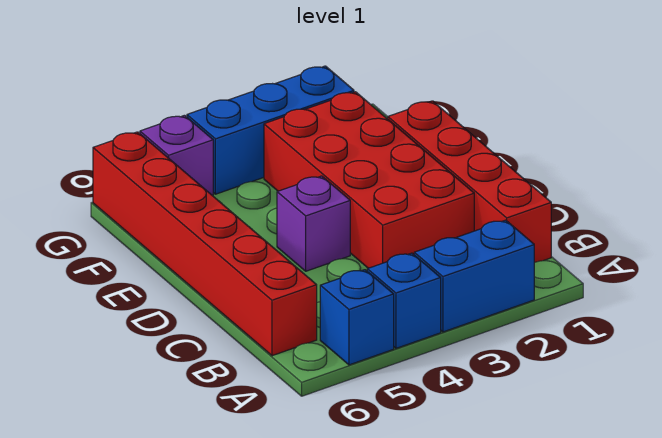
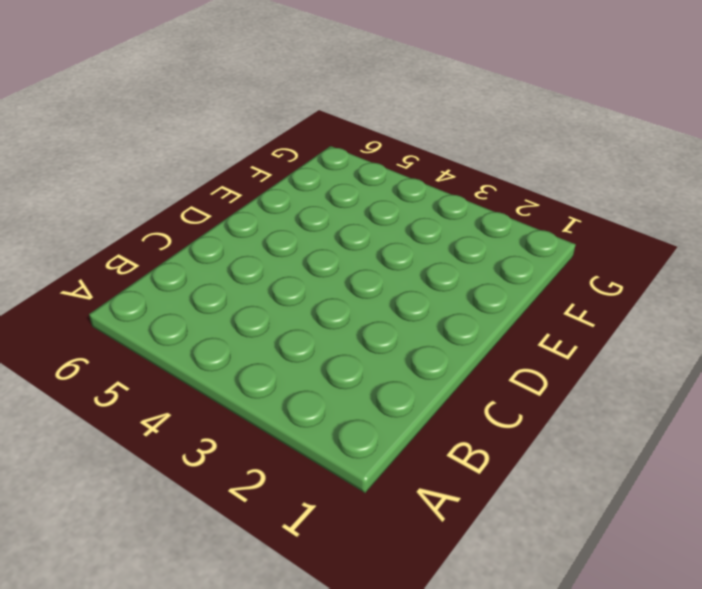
none -> blue brick A2:A3 level 1
none -> blue brick A4 level 1

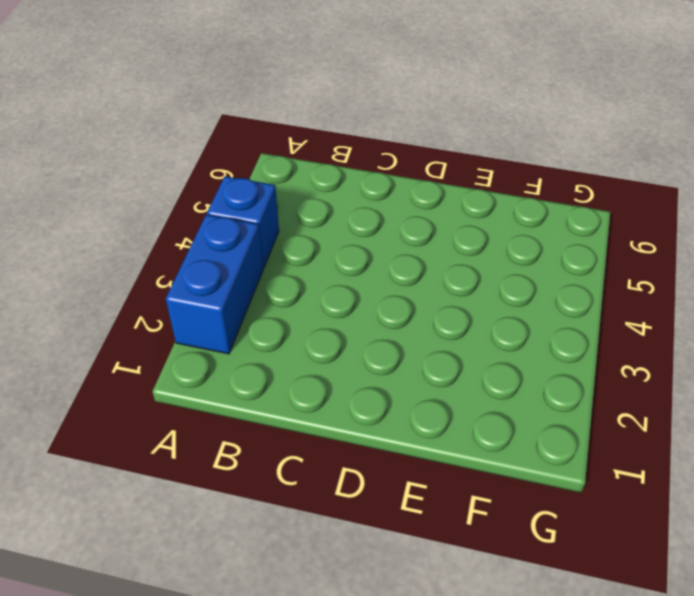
none -> blue brick A5 level 1
none -> red brick B1:E1 level 1

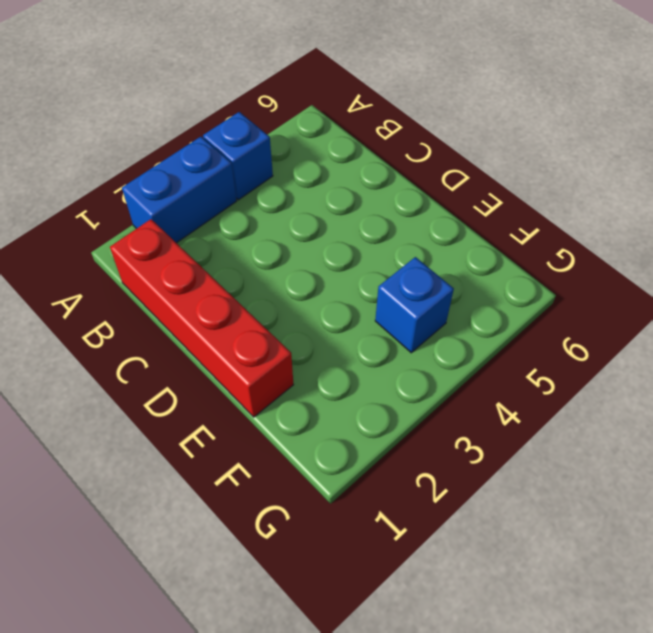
blue brick F4 level 1 -> blue brick A5 level 1
none -> red brick B6:G6 level 1
none -> red brick C2:F3 level 1

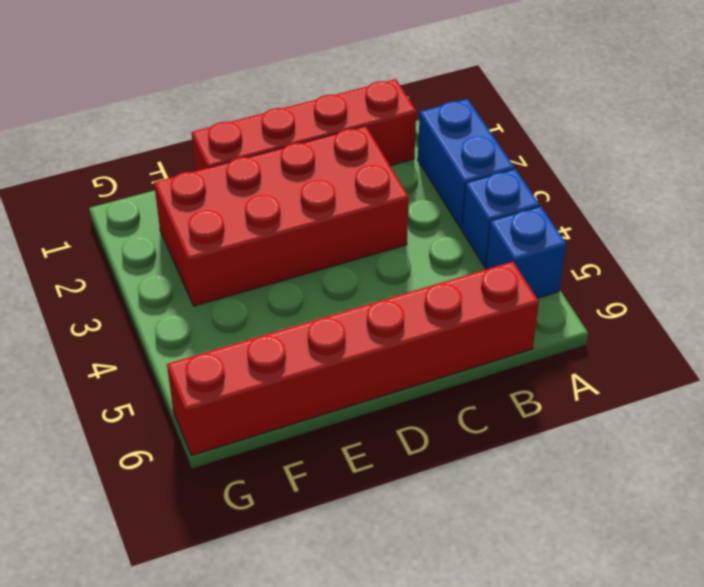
none -> purple brick D4 level 1
none -> blue brick G2:G4 level 1

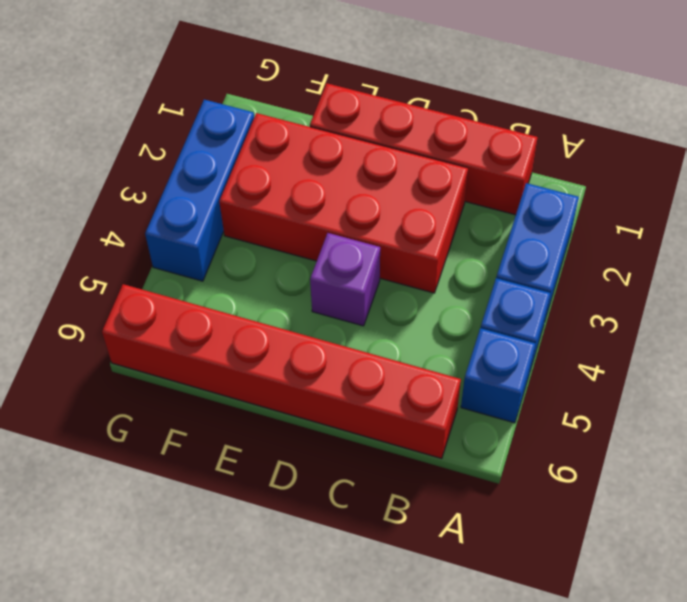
none -> purple brick G5 level 1

